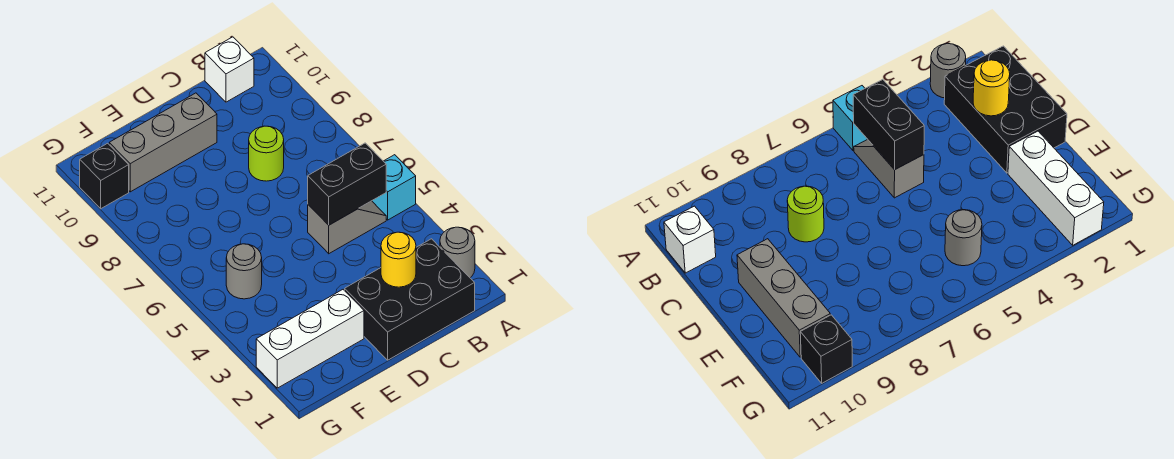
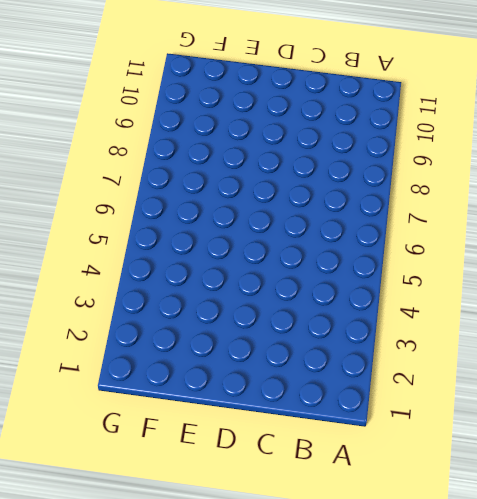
none -> grey round brick A2 level 1
none -> cyan brick A5 level 1
none -> black brick B1:D2 level 1

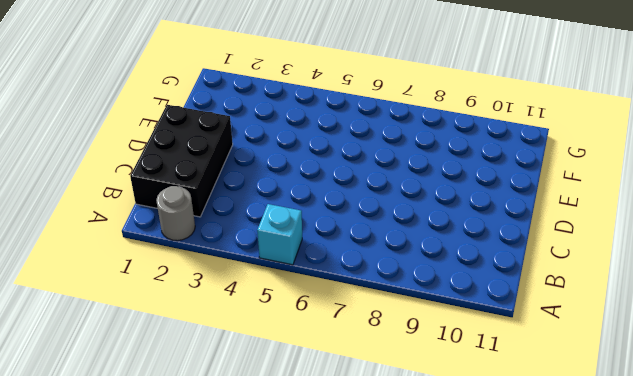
none -> grey slope B5:C5 level 1 top C
none -> white brick B11 level 1
none -> lime round brick C8 level 1

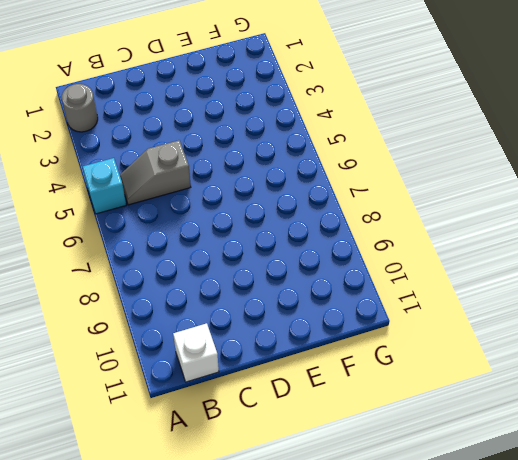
none -> black brick B1:D2 level 1
none -> lime round brick C8 level 1
none -> grey brick D10:F10 level 1

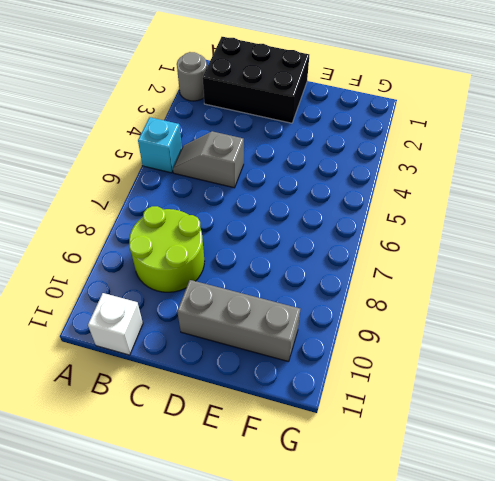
lime round brick B8:C9 level 1 -> lime round brick C8 level 1
none -> white brick E2:G2 level 1
none -> grey round brick F5 level 1
none -> black brick G10 level 1

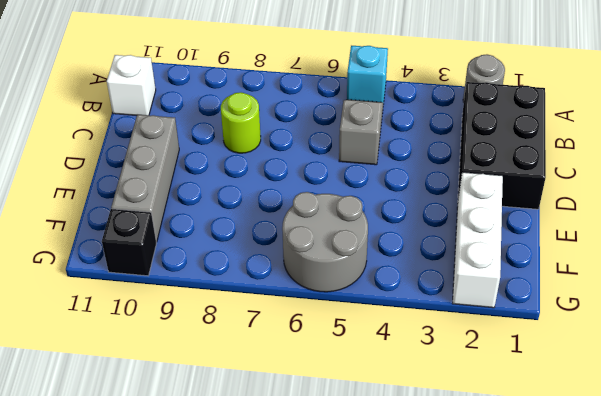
grey round brick F5:G6 level 1 -> grey round brick F5 level 1
none -> black brick B5:C5 level 2
none -> yellow round brick C2 level 2

